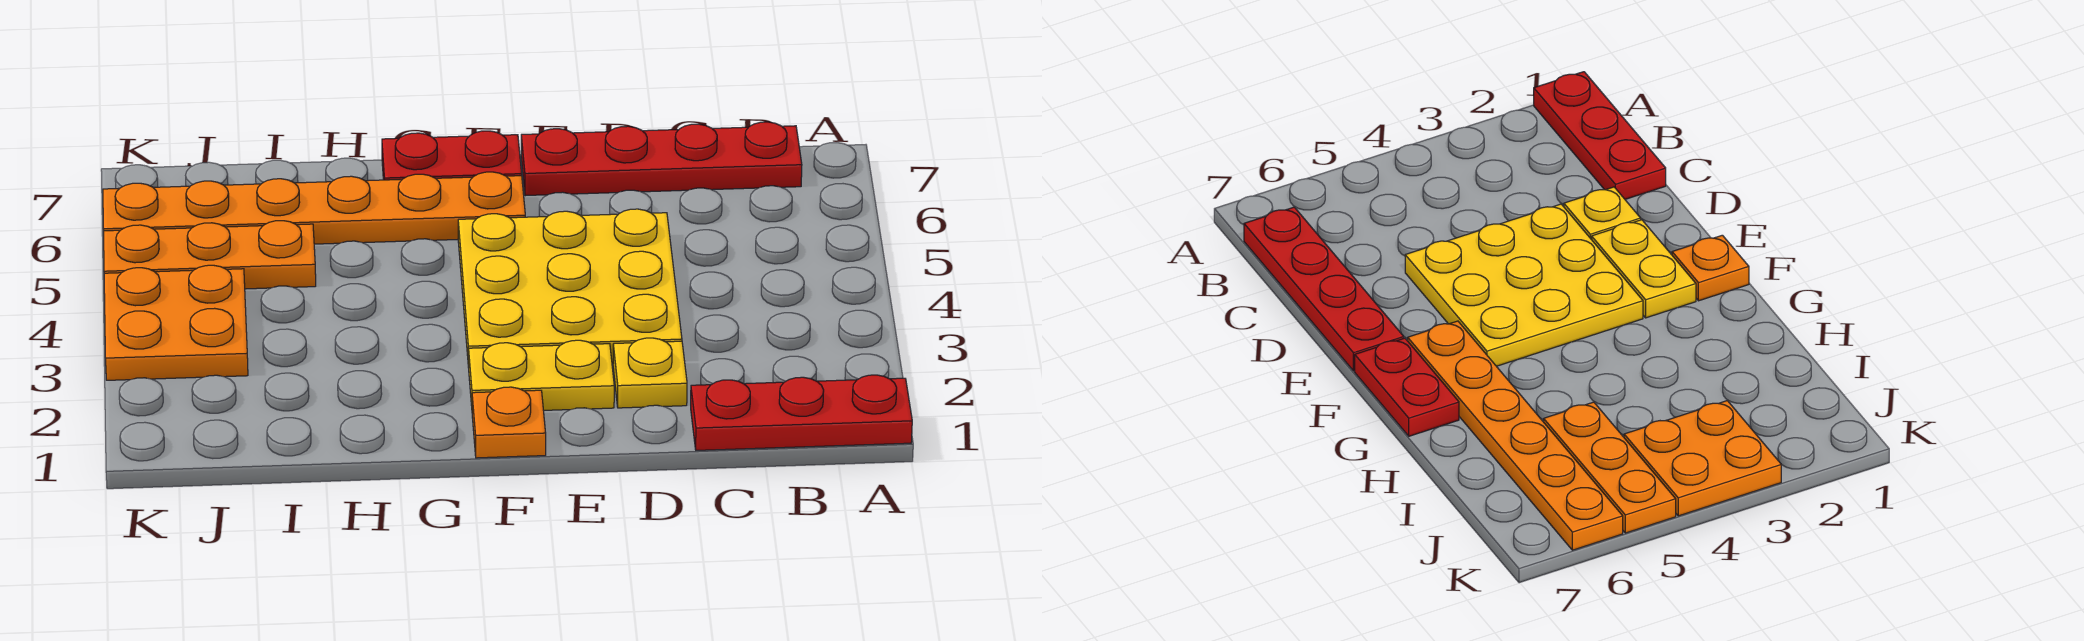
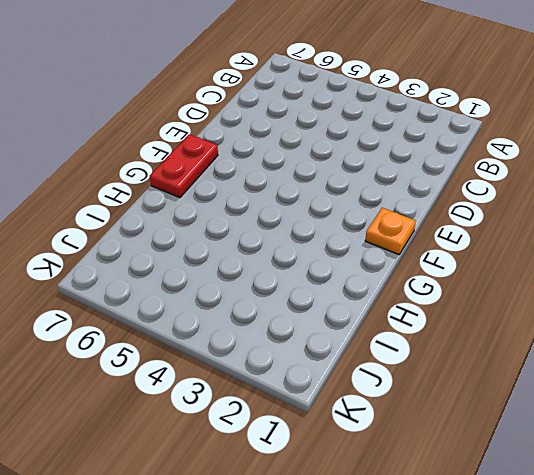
none -> red plate A1:C1 level 1
none -> red plate B7:E7 level 1

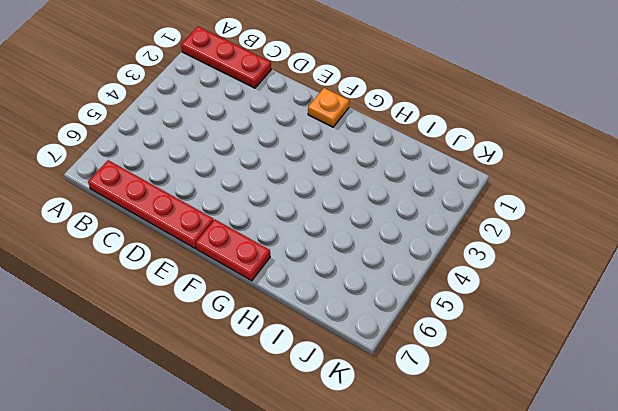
none -> yellow plate D2 level 1
none -> yellow plate D3:F5 level 1

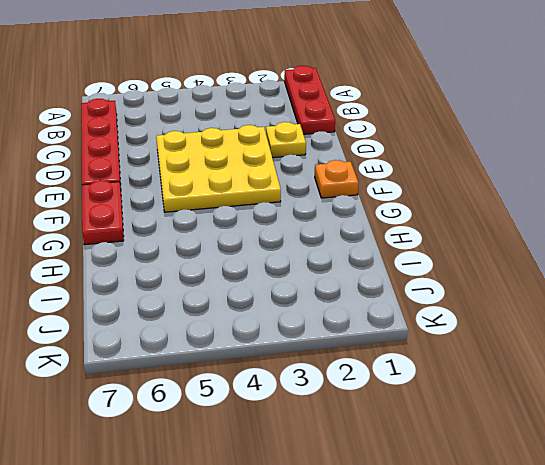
none -> yellow plate E2:F2 level 1
none -> orange plate F6:K6 level 1

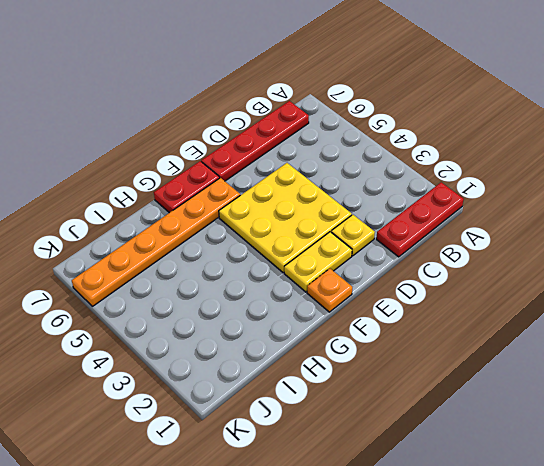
none -> orange plate I5:K5 level 1
none -> orange plate J3:K4 level 1

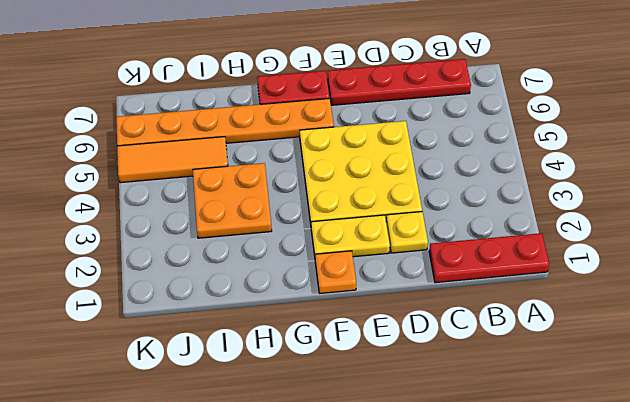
orange plate H3:I4 level 1 -> orange plate J3:K4 level 1
orange tile I5:K5 level 1 -> orange plate I5:K5 level 1

